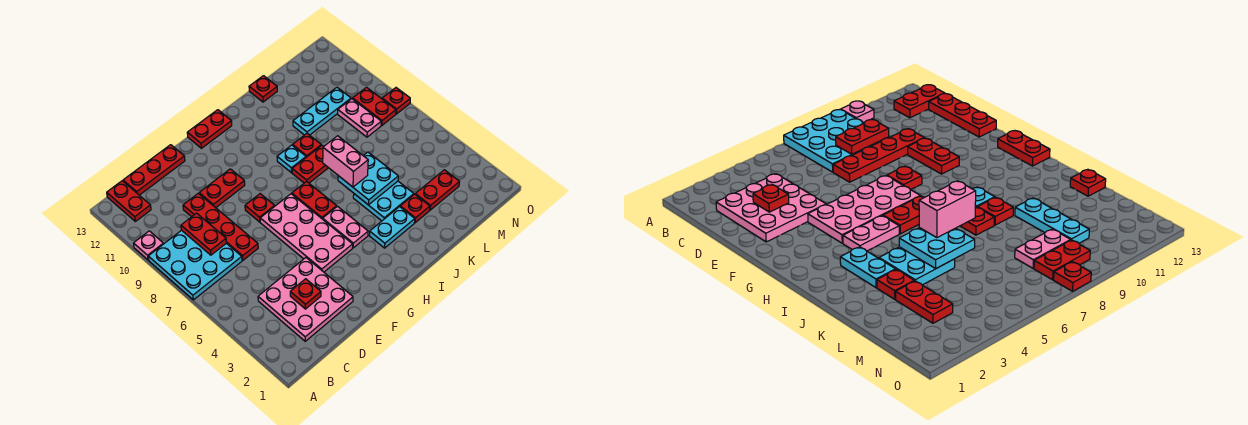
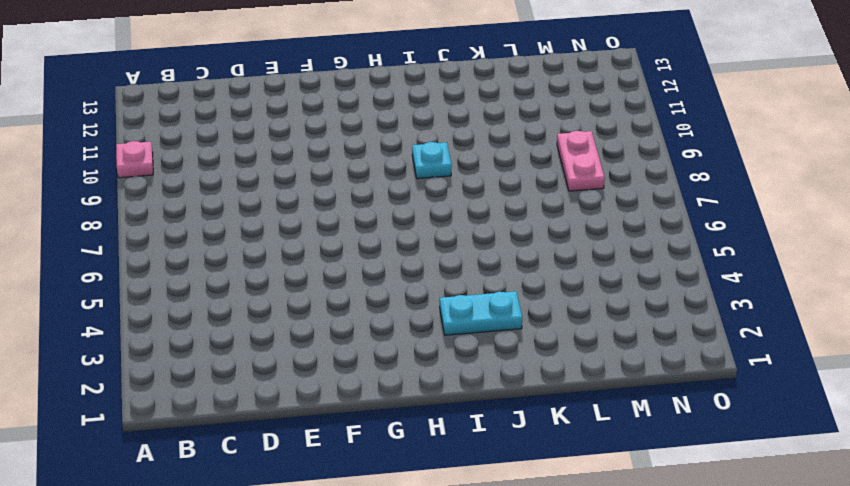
none -> cyan plate A7:C9 level 1
none -> red plate B12:B13 level 1
none -> pink plate C2:E4 level 1

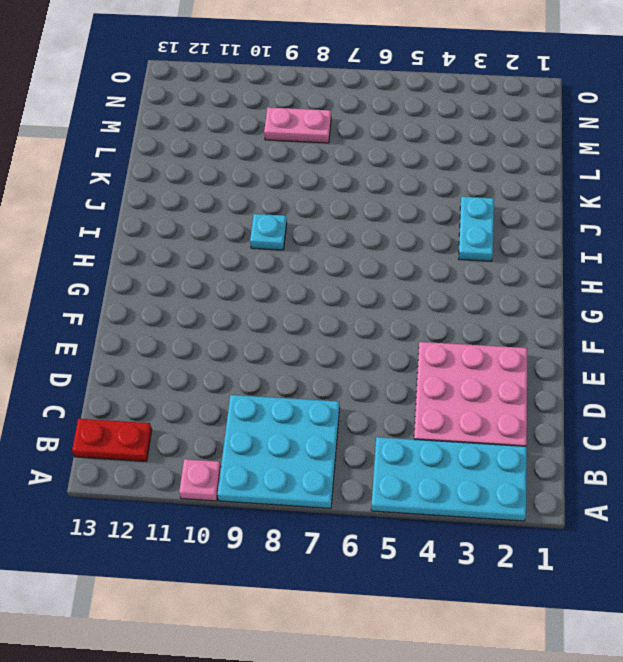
cyan plate A2:B5 level 1 -> none
none -> red plate C13:E13 level 1
none -> red plate D7:D10 level 1
none -> red plate E10:F10 level 1

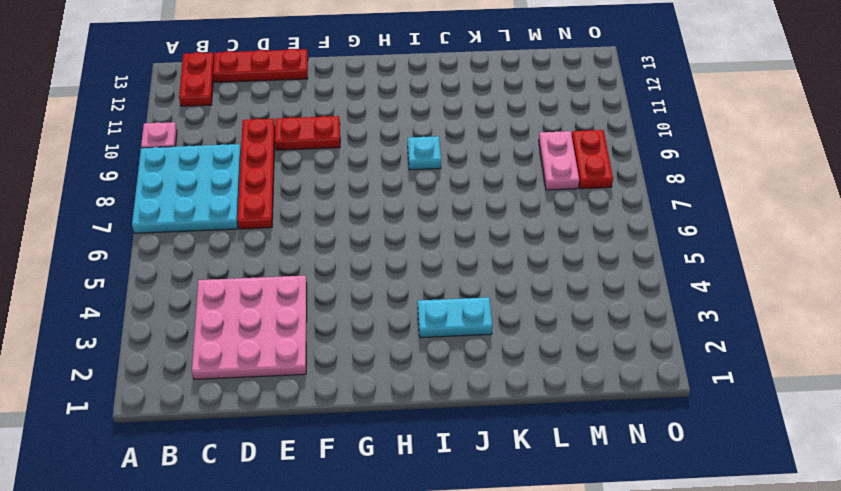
none -> pink plate F4:G7 level 1
none -> red plate F8 level 1
none -> red plate G13:H13 level 1

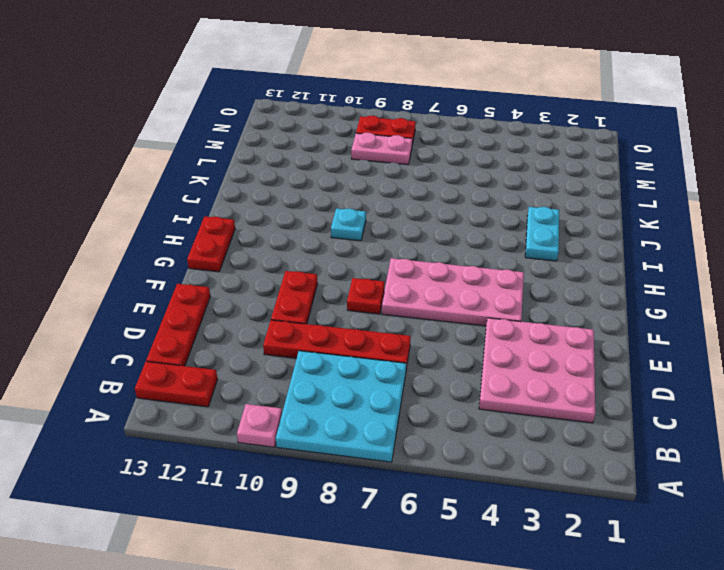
none -> pink plate H4:H5 level 1
none -> red plate H6:H7 level 1
none -> red plate I8:J8 level 1

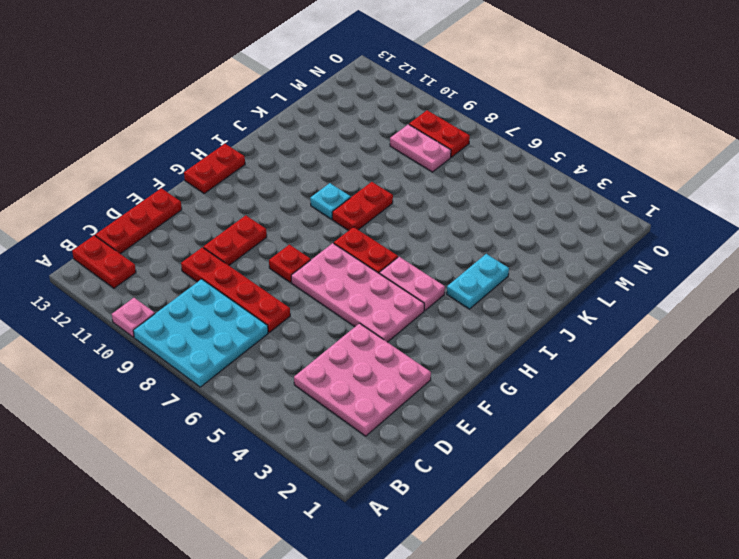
none -> cyan plate J4:K5 level 1
none -> red plate J9 level 1
none -> red plate K3 level 1

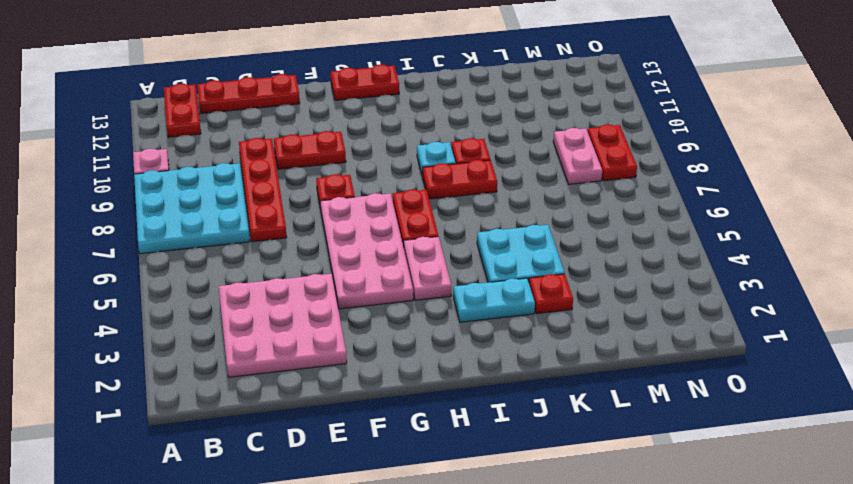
none -> cyan plate K10:M10 level 1
none -> red plate K13 level 1
none -> red plate L3:M3 level 1

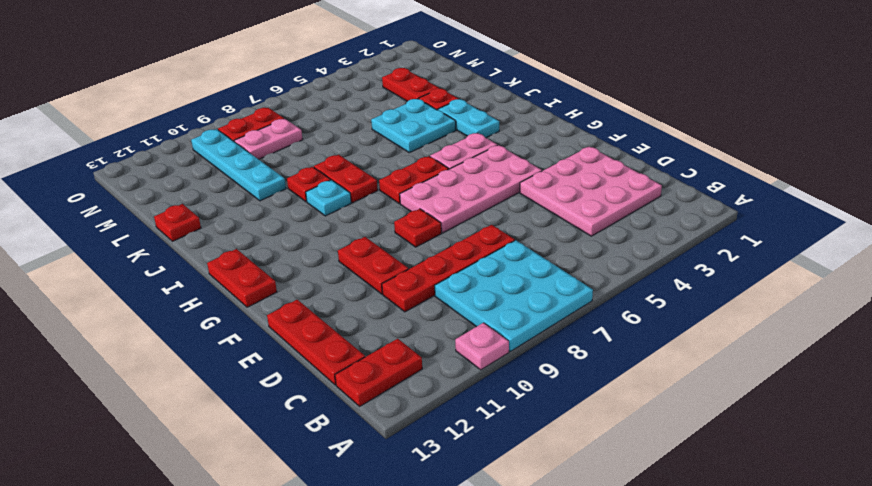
cyan plate K10:N10 level 1 -> cyan plate K10:M10 level 1
none -> red plate O8 level 1
none -> red plate C8:C9 level 2
none -> red plate D3 level 2

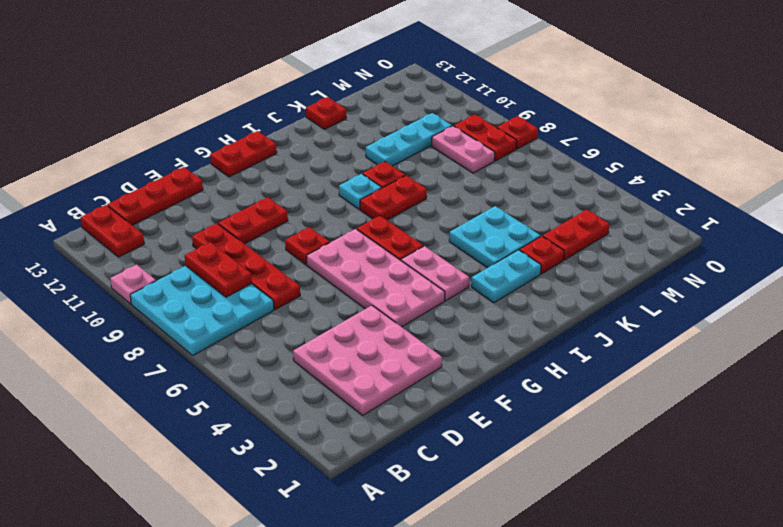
none -> red plate D3 level 2
none -> cyan plate J5:K6 level 2
none -> pink brick J6:J7 level 3

